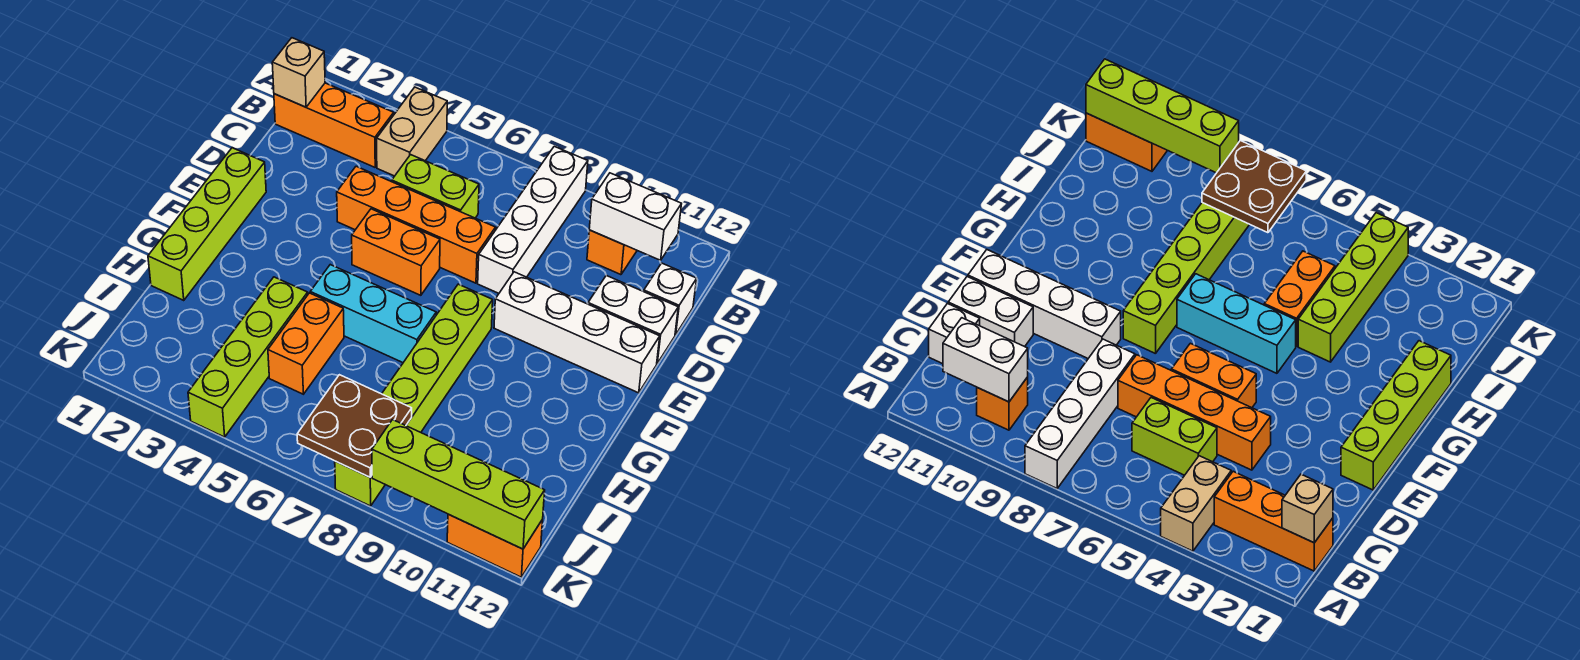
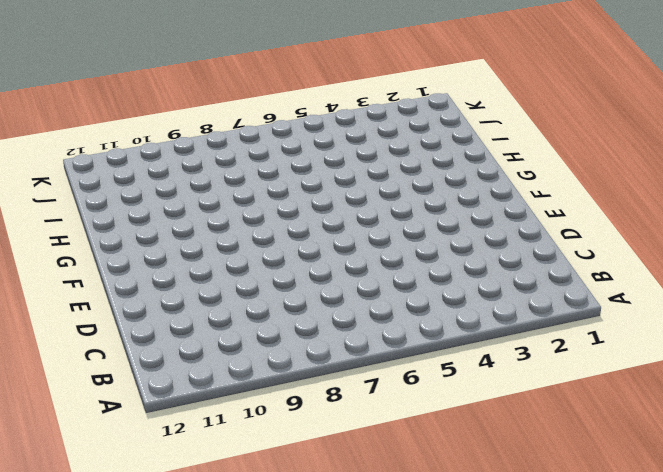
none -> tan brick A4:B4 level 1
none -> white brick A8:D8 level 1
none -> orange brick B1:B3 level 1

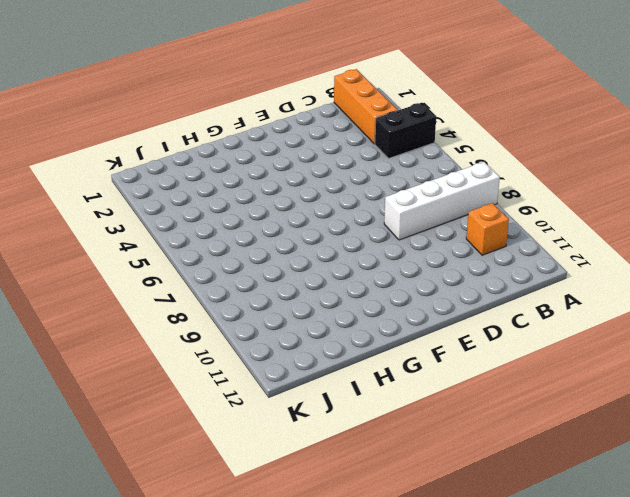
black brick A4:B4 level 1 -> tan brick A4:B4 level 1
none -> lime brick C5:C6 level 1
none -> white brick C12 level 1
none -> orange brick D4:D7 level 1

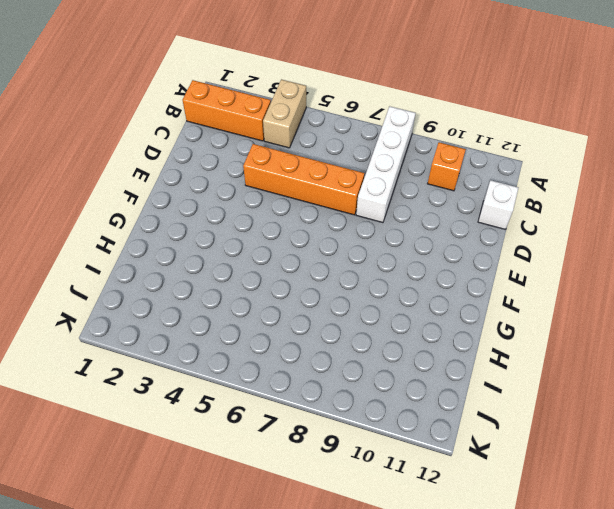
none -> lime brick C5:C6 level 1
none -> white brick D11:D12 level 1
none -> lime brick E1:H1 level 1

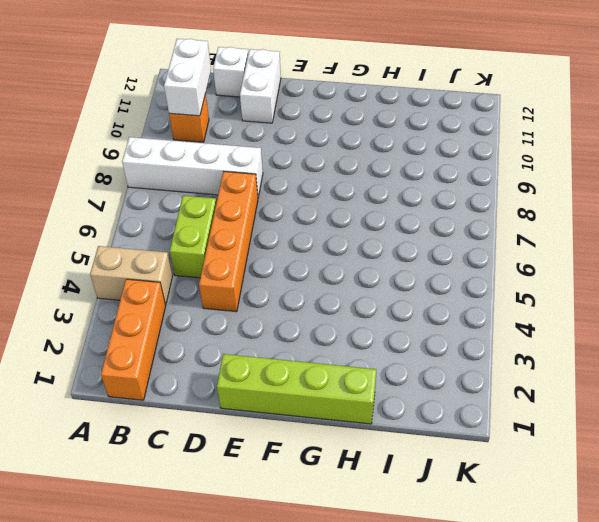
none -> orange brick E5:E6 level 1
none -> white brick E9:E12 level 1
none -> lime brick F8:K8 level 1

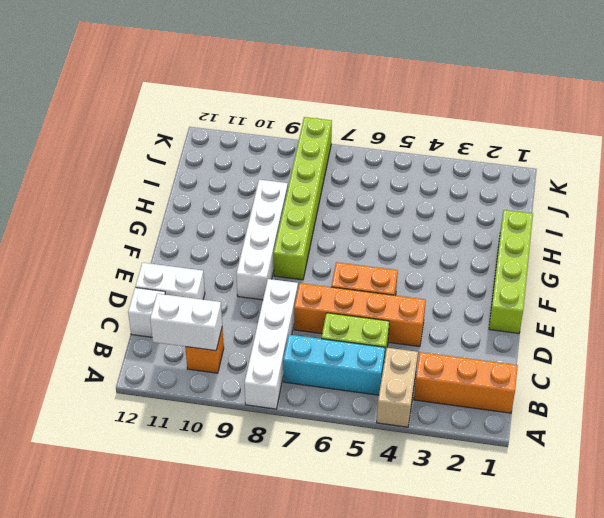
cyan brick B5:B7 level 1 -> cyan brick G5:G7 level 1
white brick E9:H9 level 1 -> white brick E9:E12 level 1
none -> lime brick H4:K4 level 1
none -> orange brick H5:I5 level 1
none -> orange brick K11:K12 level 1

